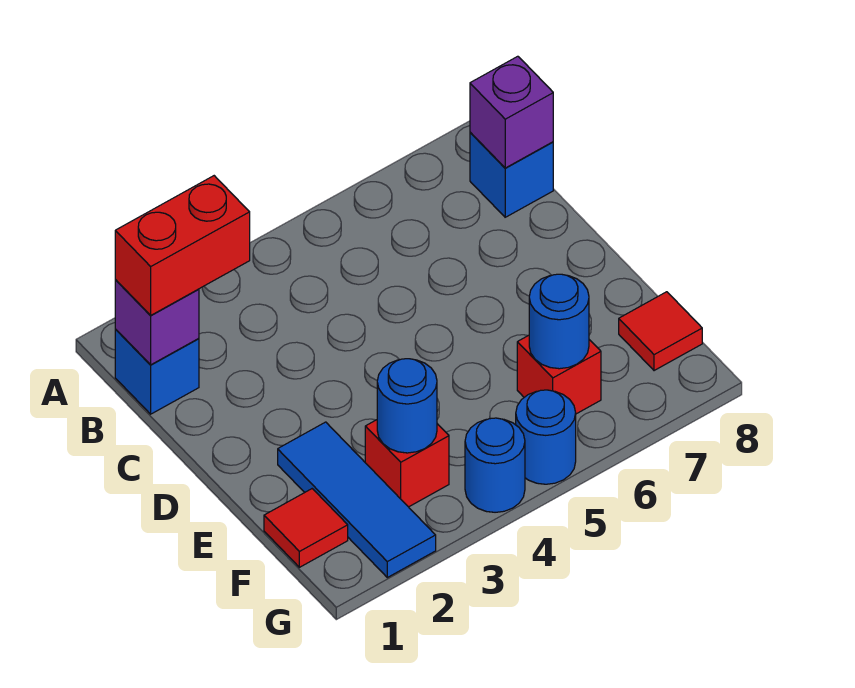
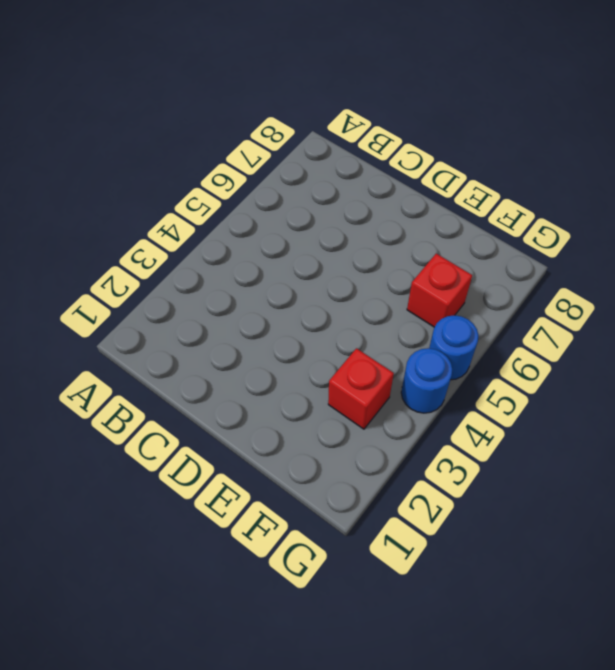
none -> blue brick B1 level 1
none -> blue brick B8 level 1
none -> blue tile E2:G2 level 1

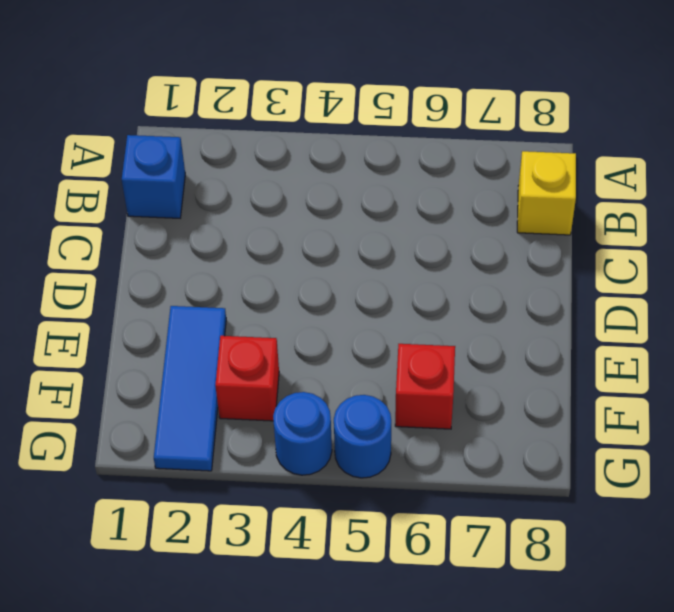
yellow brick B8 level 1 -> blue brick B8 level 1
none -> red tile F1 level 1
none -> red tile F8 level 1
none -> purple brick B1 level 2

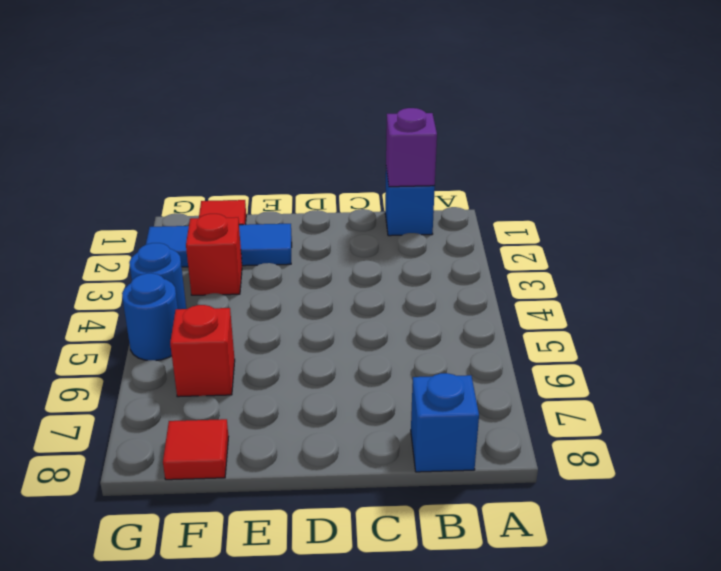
none -> purple brick B8 level 2
none -> blue round brick F3 level 2
none -> blue round brick F6 level 2

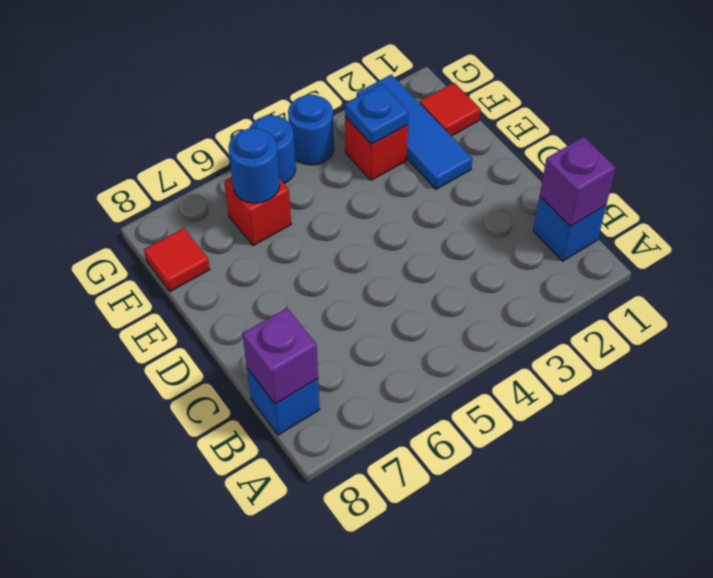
blue plate F3 level 2 -> blue round brick F3 level 2
none -> red brick B1:B2 level 3

